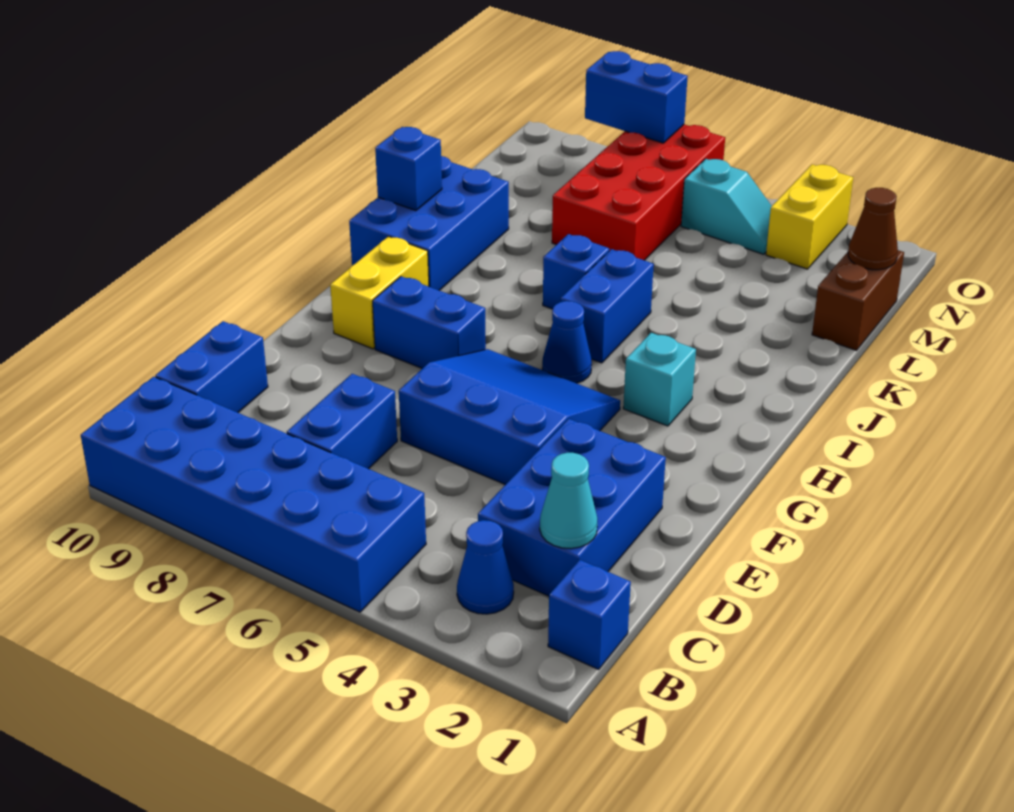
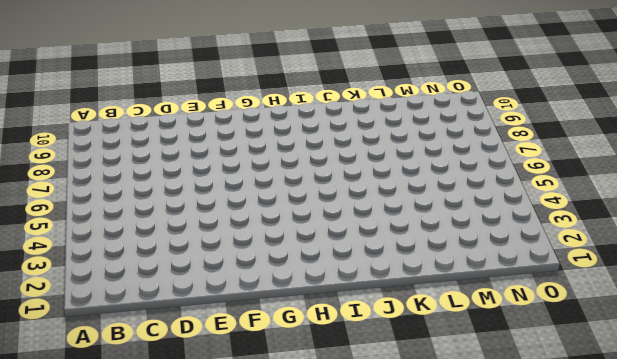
none -> blue brick A5:B10 level 1
none -> blue brick B1 level 1
none -> blue cone B3 level 1

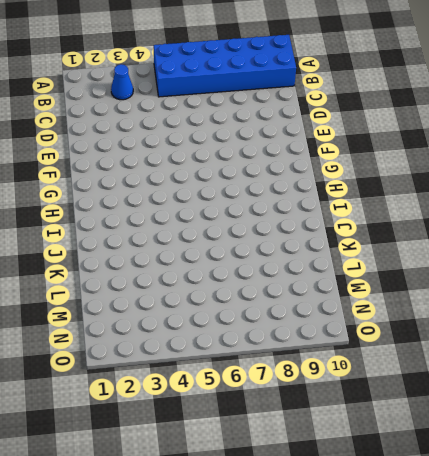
none -> blue brick B1 level 1
none -> blue brick C2:E3 level 1
none -> blue brick C7:D7 level 1

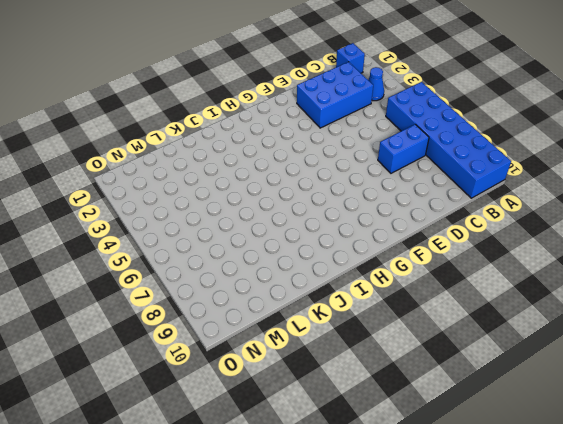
none -> blue brick C10:D10 level 1
none -> blue slope E4:G6 level 1 top E
none -> blue brick G7:G8 level 1

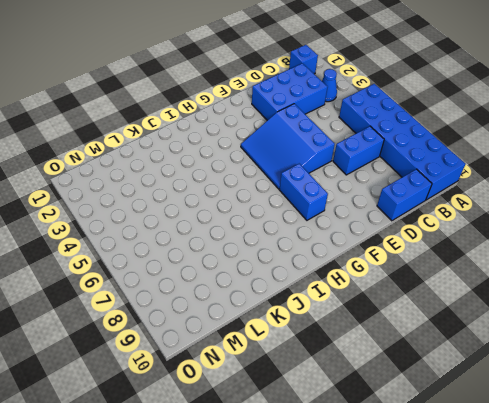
none -> yellow brick G9:H9 level 1
none -> cyan brick H3 level 1
none -> blue cone H5 level 1

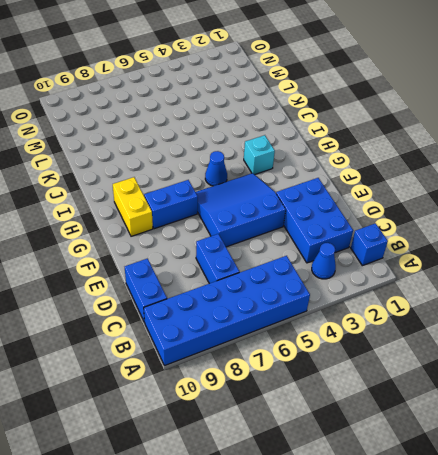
none -> blue brick I5:J5 level 1
none -> blue brick I9:K10 level 1
none -> blue brick J6 level 1

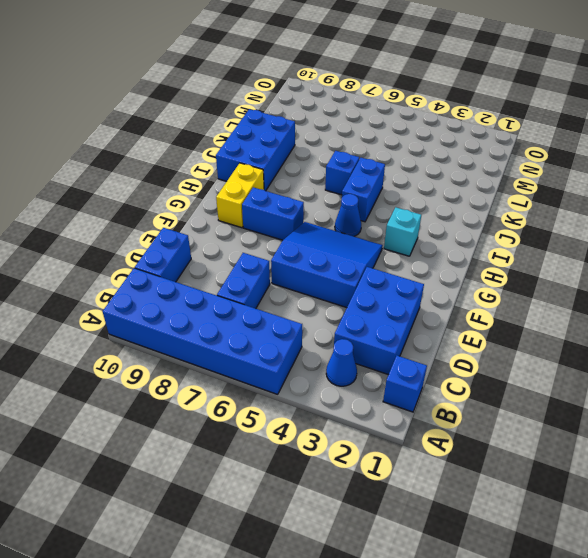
none -> brown brick L1:M1 level 1
none -> red brick L6:O7 level 1
none -> yellow brick N3:O3 level 1

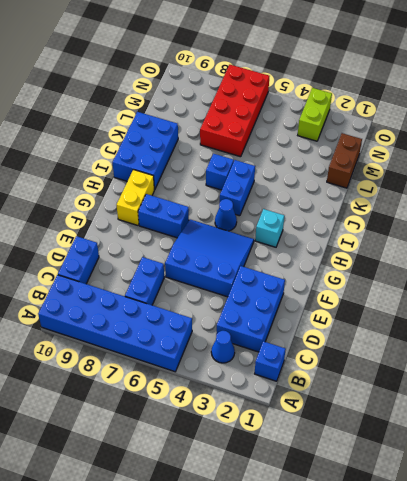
lime brick N3:O3 level 1 -> yellow brick N3:O3 level 1
none -> cyan slope N4:N5 level 1 top 5
none -> cyan cone C2 level 2
none -> blue brick J10 level 2

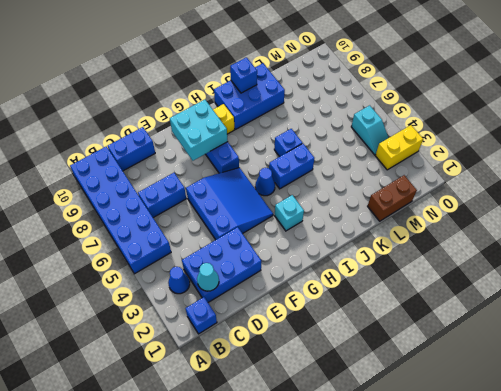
cyan brick F8:G9 level 2 -> none
none -> red brick L6:O7 level 1
none -> brown cone M1 level 2
none -> blue brick O7:O8 level 2

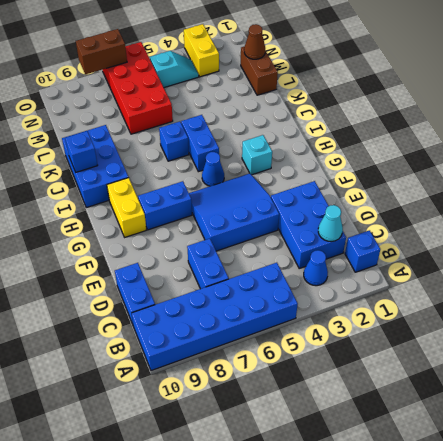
brown brick O7:O8 level 2 -> blue brick O7:O8 level 2

